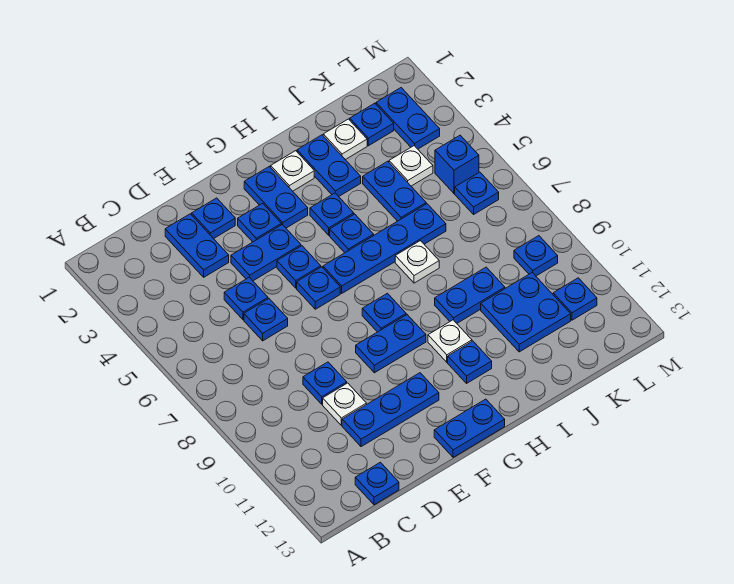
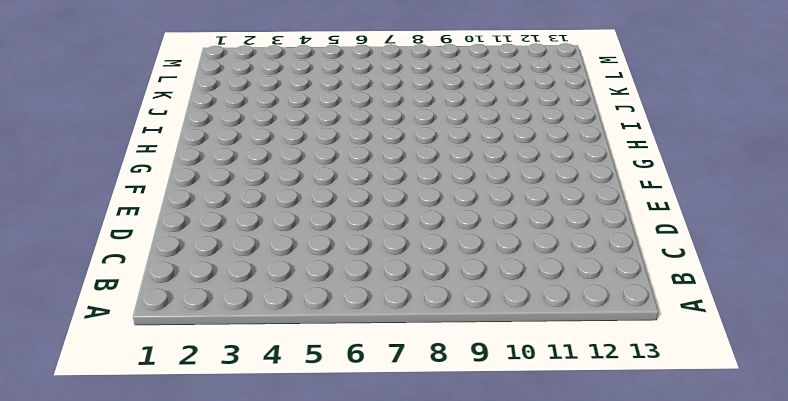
none -> blue plate C13 level 1
none -> blue plate D2:D3 level 1
none -> blue plate D5 level 1
none -> blue plate D6 level 1

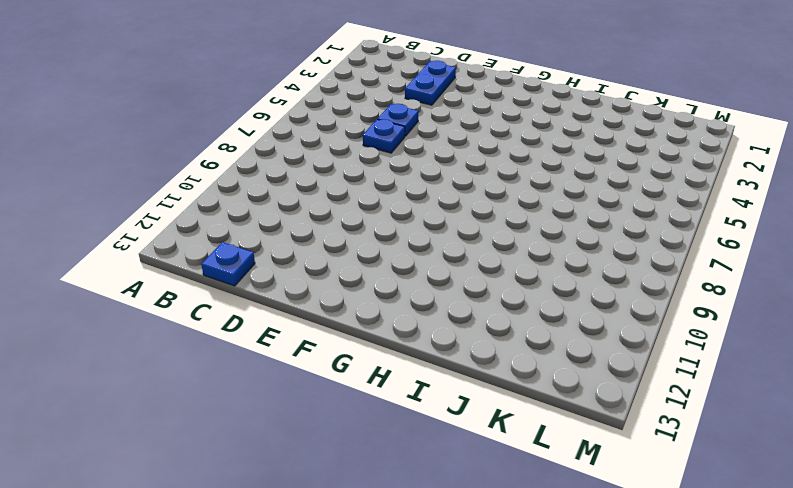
none -> blue plate D9 level 1
none -> white plate D10 level 1
none -> blue plate D11:F11 level 1
none -> blue plate E2 level 1

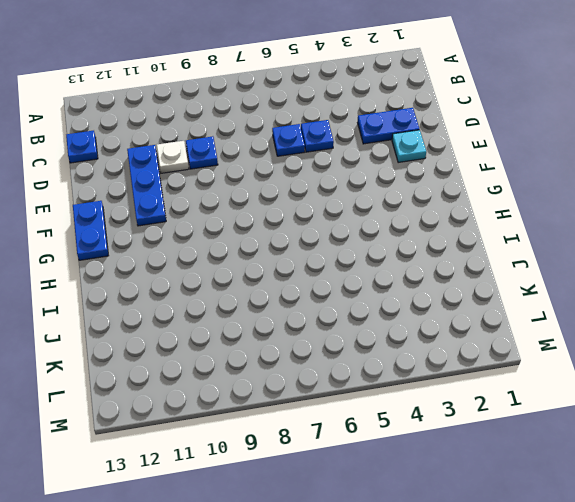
cyan plate E2 level 1 -> blue plate E2 level 1
none -> blue plate E4:F4 level 1
none -> blue plate F3 level 1
none -> blue plate F5 level 1
none -> blue plate F6 level 1

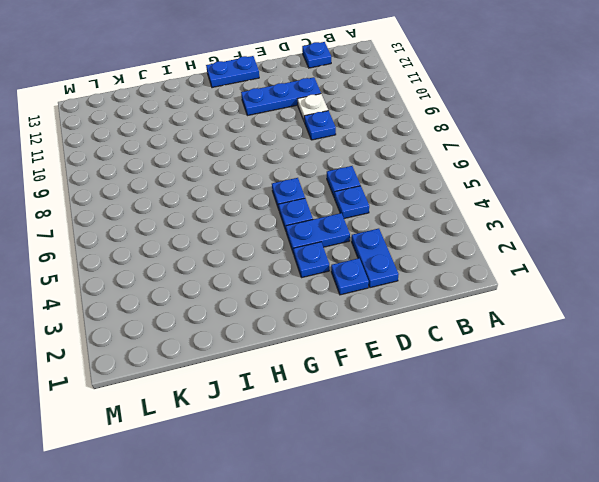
none -> blue plate F9:G9 level 1
none -> blue plate G2:G3 level 1
none -> blue plate G6:J6 level 1
none -> blue plate G8 level 1

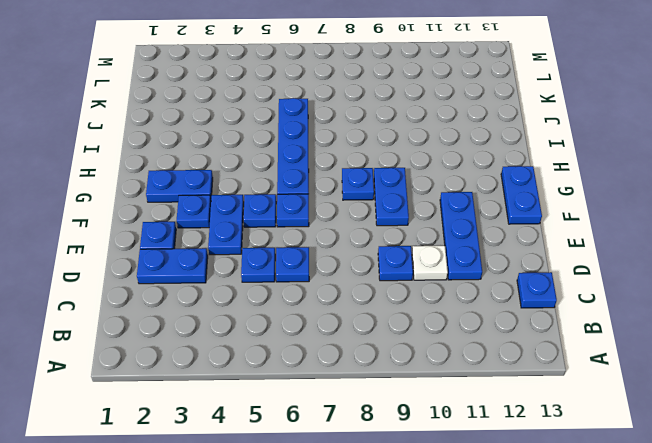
none -> white plate H2 level 1
none -> blue plate H4 level 1
none -> blue plate H5 level 1
none -> white plate H10 level 1

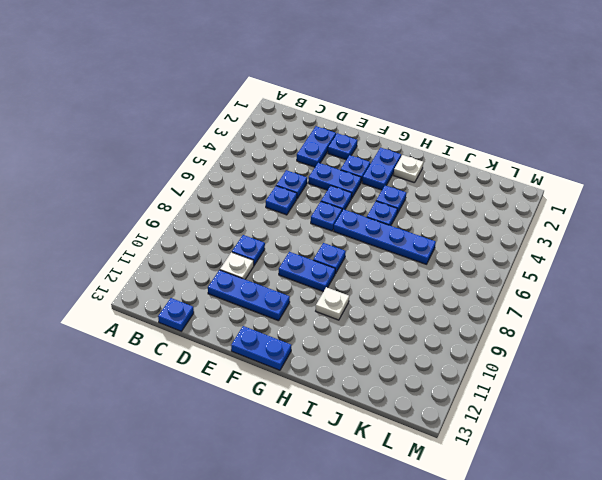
none -> blue plate H11 level 1
none -> blue plate I2:I3 level 1
none -> white plate I7 level 1
none -> blue plate I9:J9 level 1

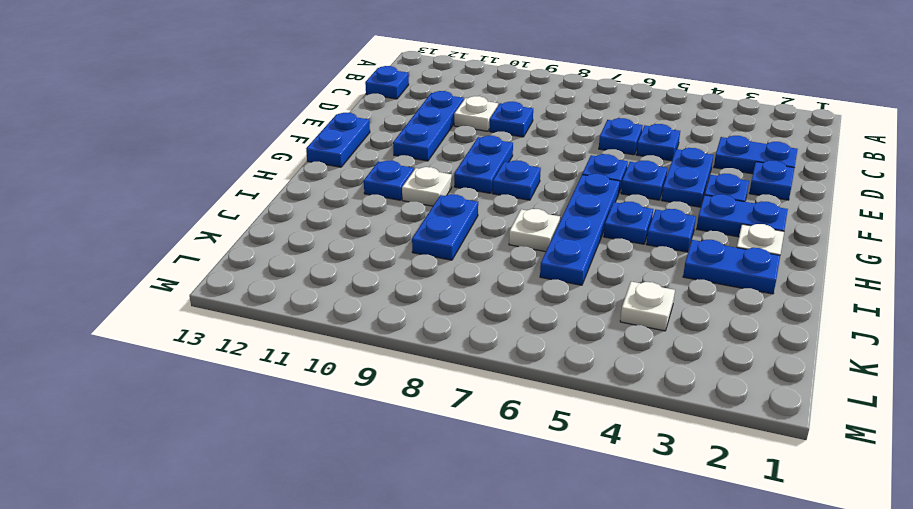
none -> white plate J2 level 1
none -> blue plate J4:J5 level 1
none -> blue plate J10:K11 level 1
none -> blue plate K2 level 1

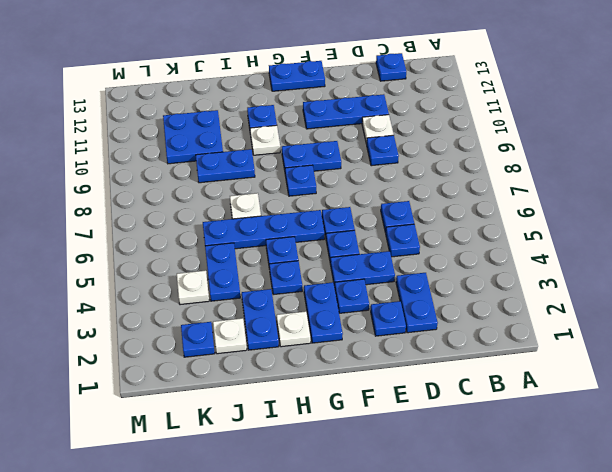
none -> blue plate L2:L3 level 1
none -> blue brick L5 level 1
none -> blue plate L6 level 1
none -> blue plate L9 level 1

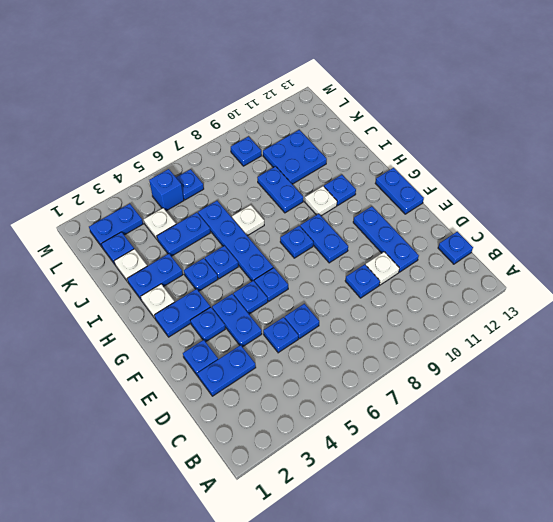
none -> blue plate L11 level 1

